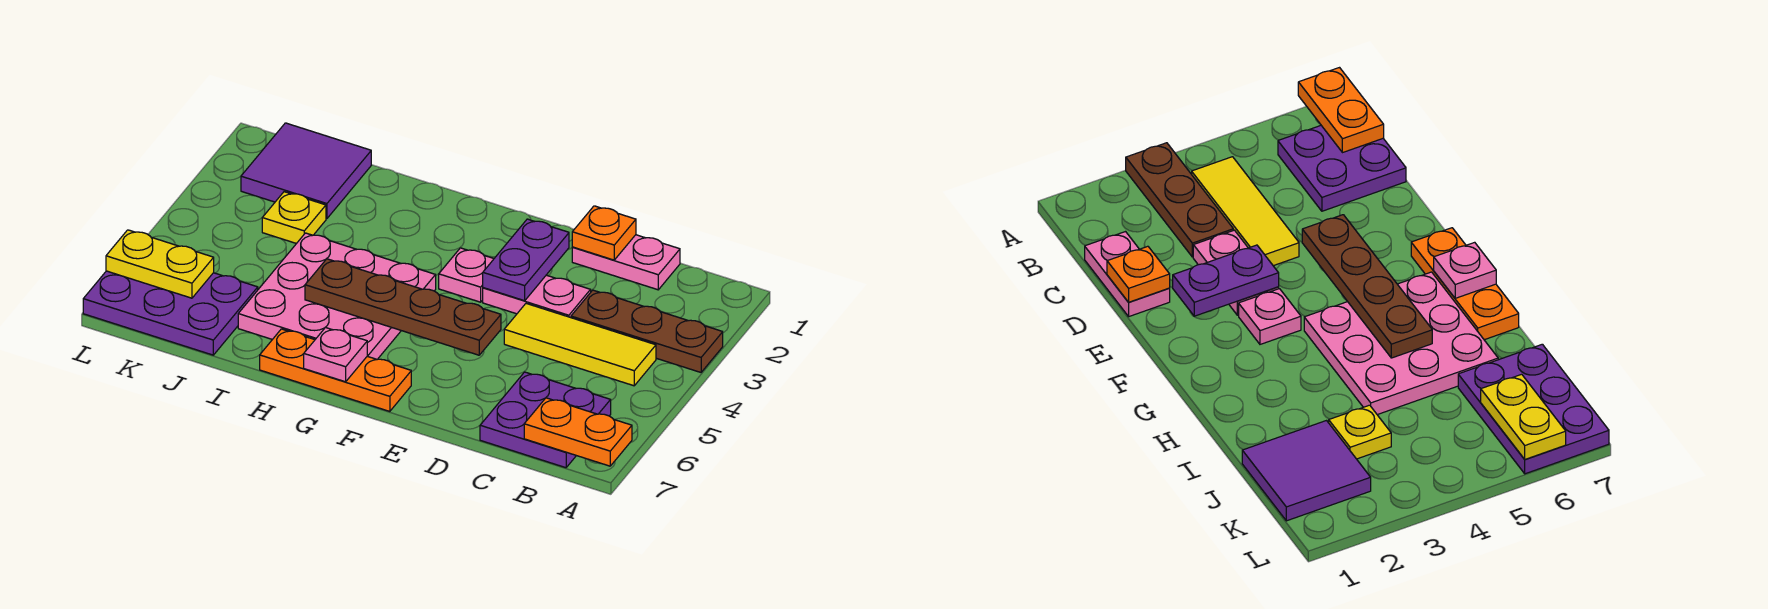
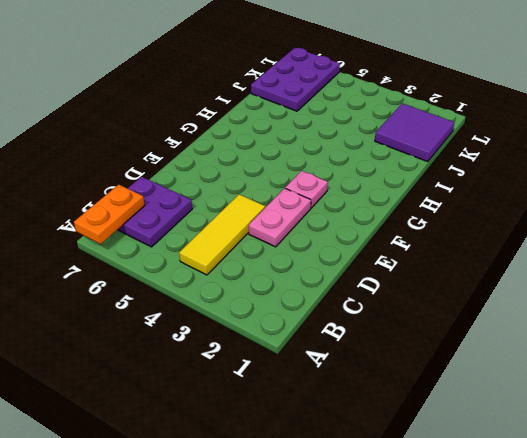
none -> brown plate A3:C3 level 1
none -> pink plate C1:D1 level 1
none -> orange plate F7:H7 level 1

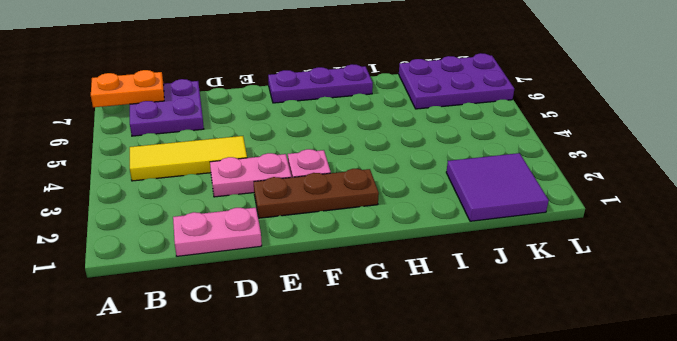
brown plate E2:G2 level 1 -> brown plate A3:C3 level 1
purple plate F7:H7 level 1 -> orange plate F7:H7 level 1
none -> pink plate G4:I6 level 1
none -> yellow plate J3 level 1
none -> orange plate D1 level 2

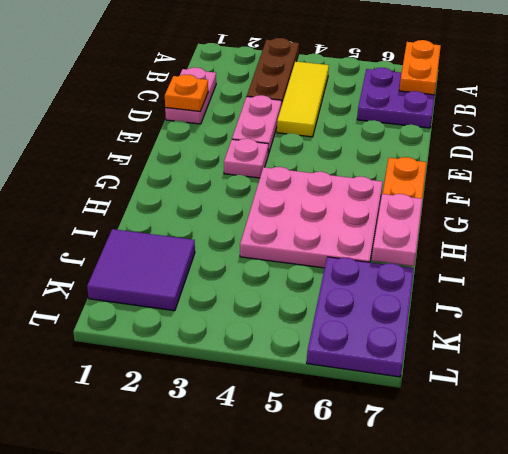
pink plate H7:I7 level 2 -> none
none -> yellow plate J3 level 1
none -> purple plate E2:E3 level 2
none -> brown plate E5:H5 level 2

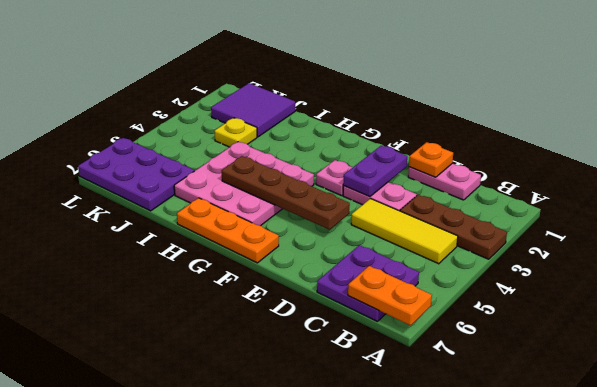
none -> pink plate G7 level 2
none -> yellow plate K6:L6 level 2

